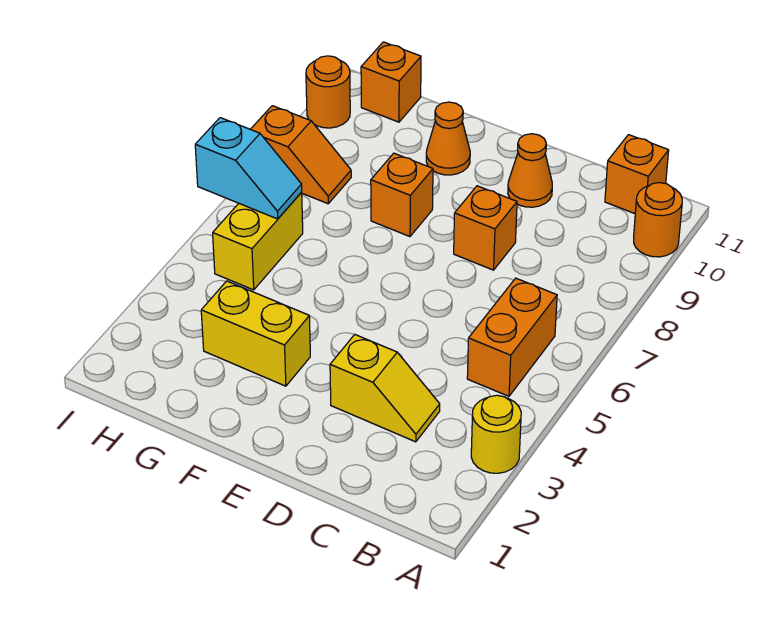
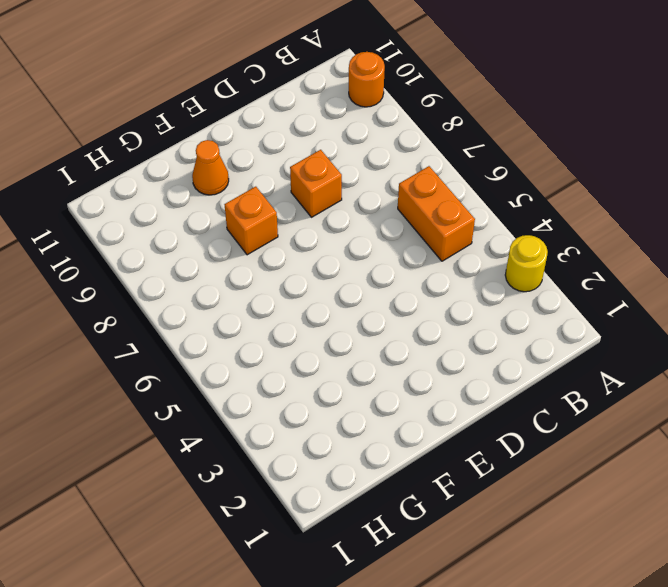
none -> orange brick B11 level 1
none -> yellow slope C3:D3 level 1 top D
none -> orange cone D10 level 1

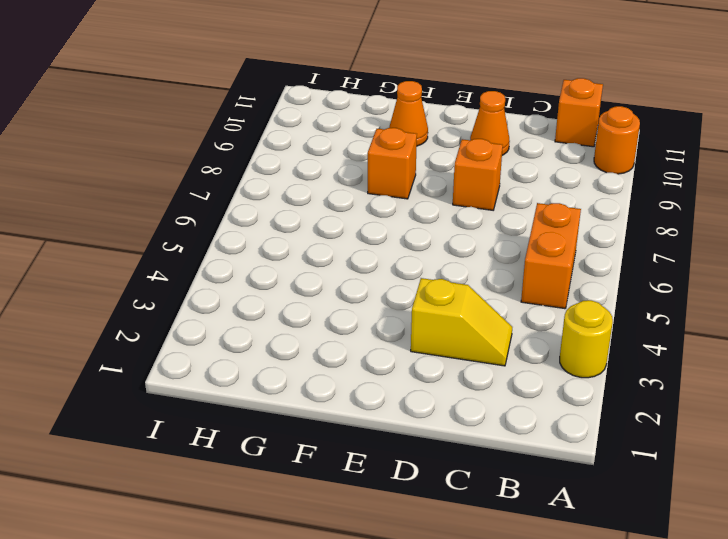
none -> yellow brick F3:G3 level 1
none -> yellow brick H5:H6 level 1
none -> orange slope H8:I8 level 1 top I

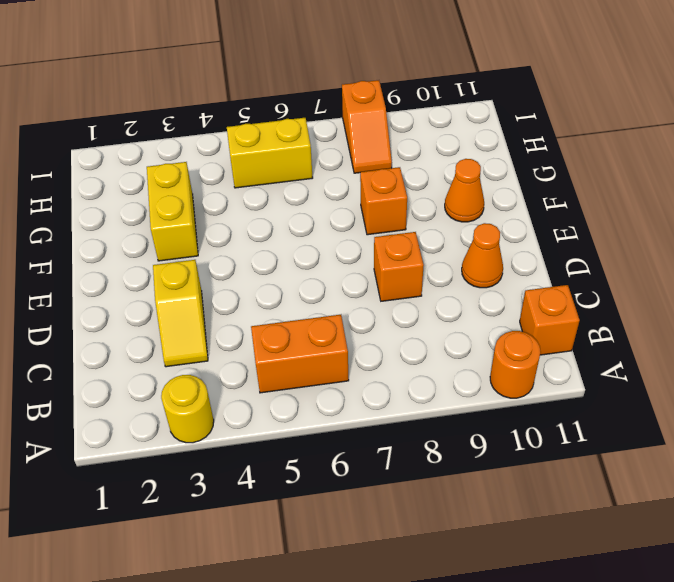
none -> orange brick H11 level 1
none -> orange round brick I10 level 1
none -> cyan slope H6:I6 level 2 top I

